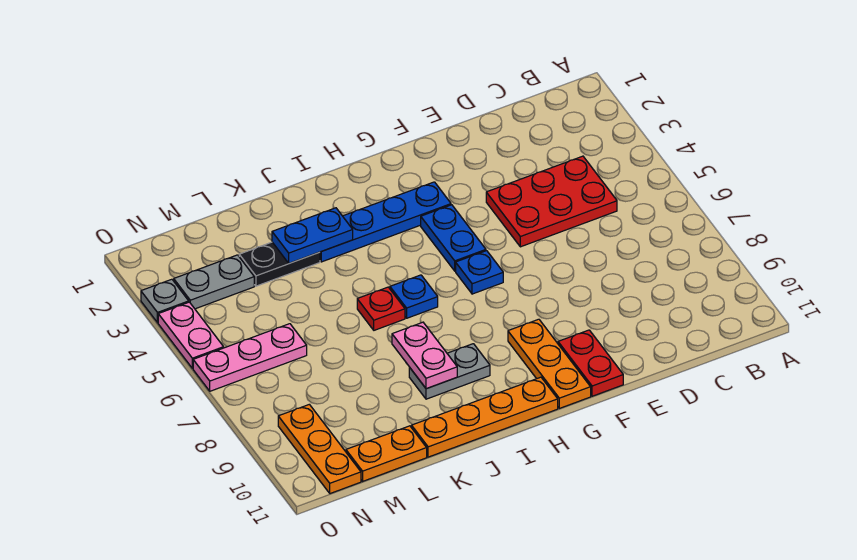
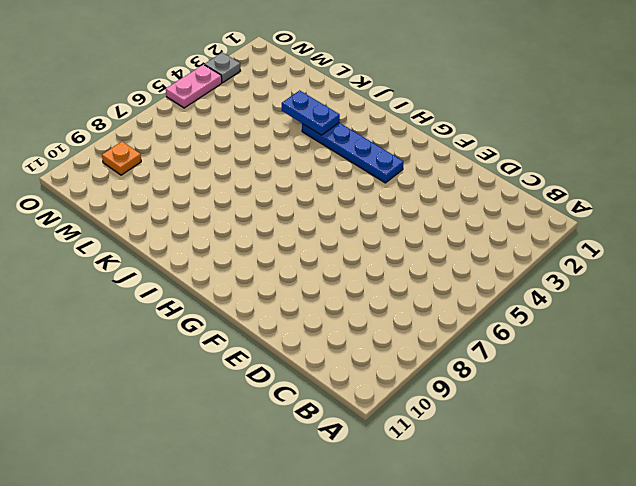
orange plate N9 level 1 -> orange plate N9:N11 level 1
none -> red plate C4:E5 level 1
none -> red plate F10:F11 level 1
none -> blue plate G4:G5 level 1

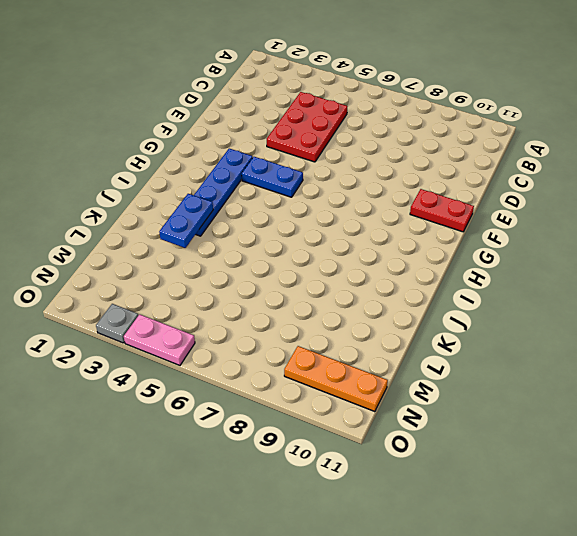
none -> blue plate G6 level 1
none -> orange plate G9:G11 level 1
none -> orange plate H11:K11 level 1

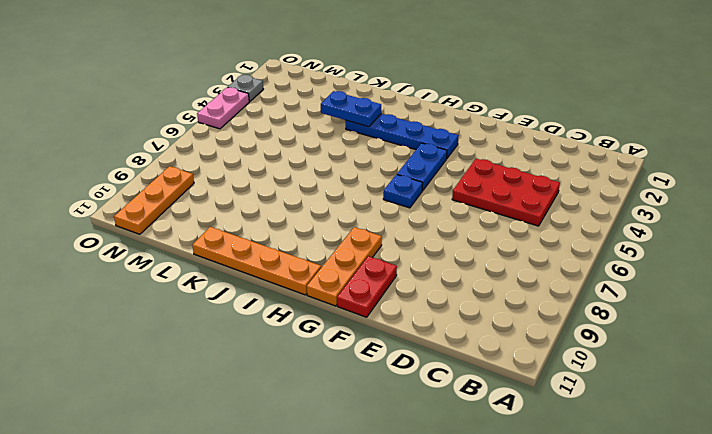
none -> blue plate I6 level 1
none -> grey plate I9:J9 level 1
none -> red plate J6 level 1

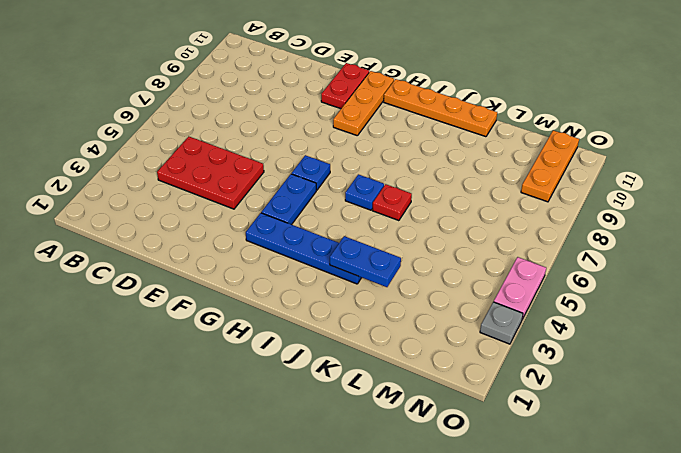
none -> grey plate I9:J9 level 1
none -> black plate K3:L3 level 1
none -> orange plate L11:M11 level 1

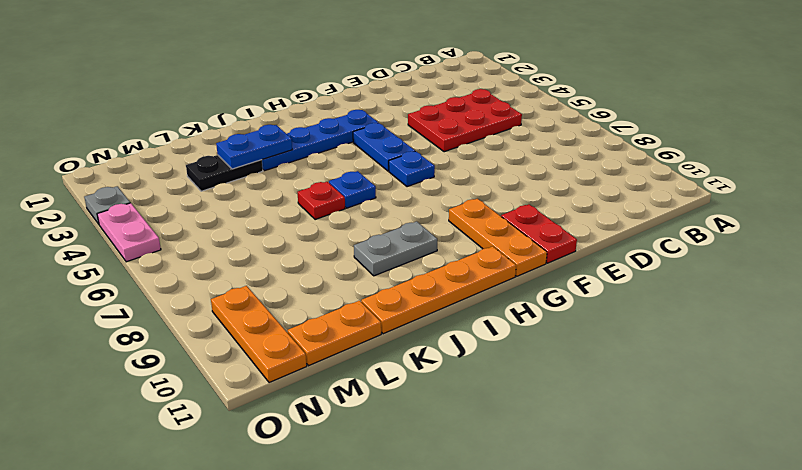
none -> grey plate M3:N3 level 1
none -> pink plate M6:O6 level 1
none -> pink plate J8:J9 level 2

